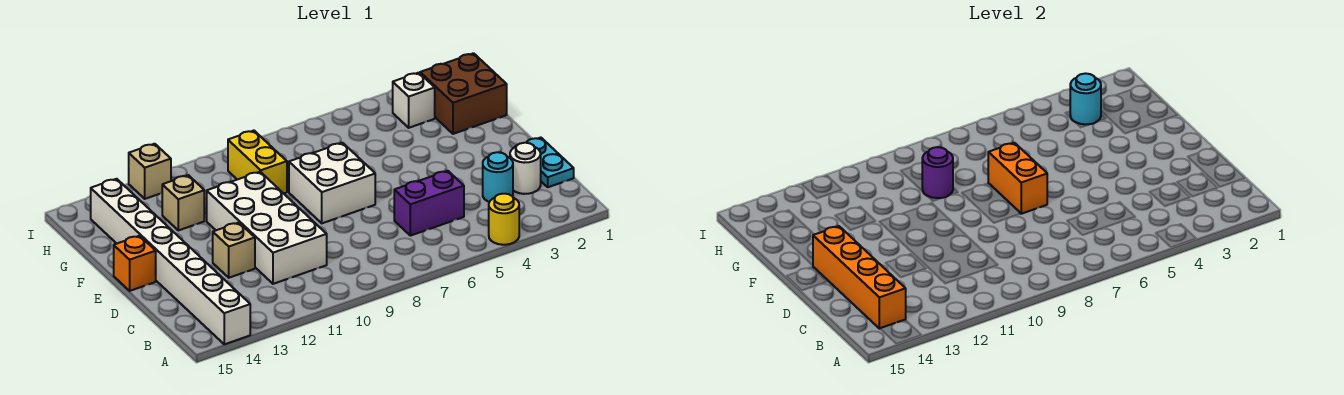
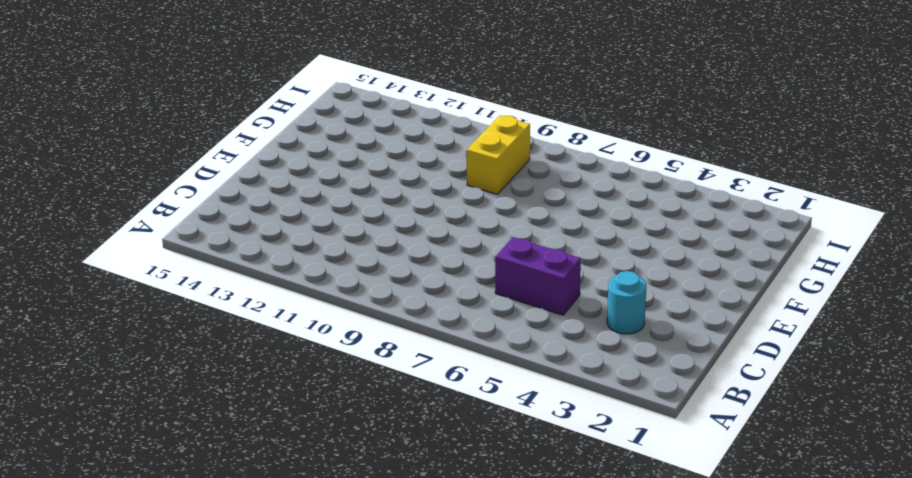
none -> yellow round brick A4 level 1
none -> white brick A14:H14 level 1
none -> cyan plate C1:D1 level 1

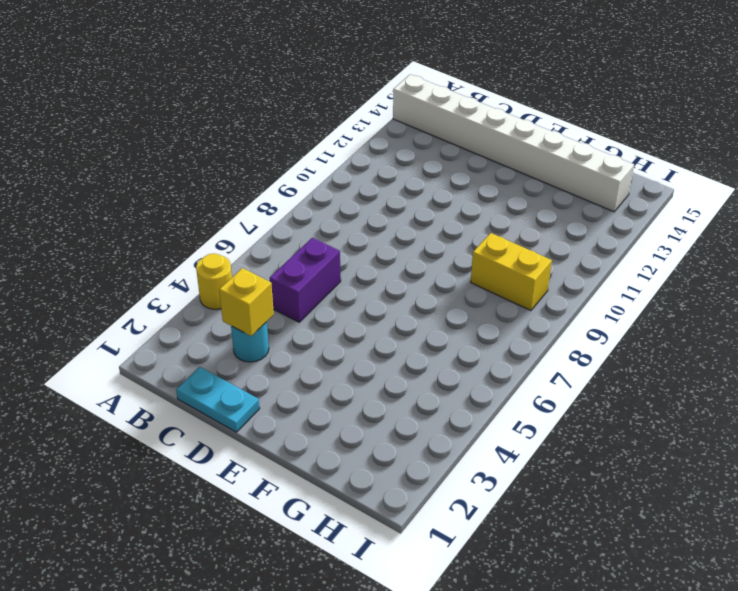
yellow brick C3 level 2 -> none
none -> white round brick C2 level 1
none -> white brick C10:F11 level 1
none -> tan brick D12 level 1

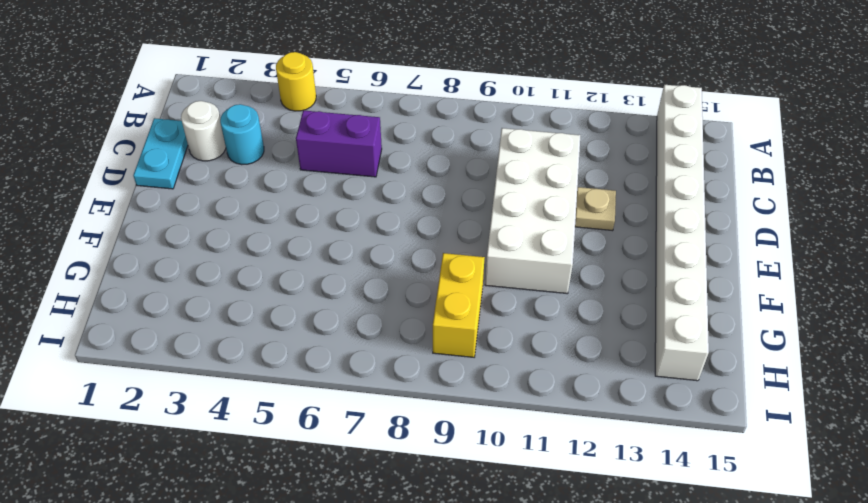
tan plate D12 level 1 -> tan brick D12 level 1
none -> white brick E7:F8 level 1
none -> orange brick E15 level 1
none -> brown brick G1:H2 level 1

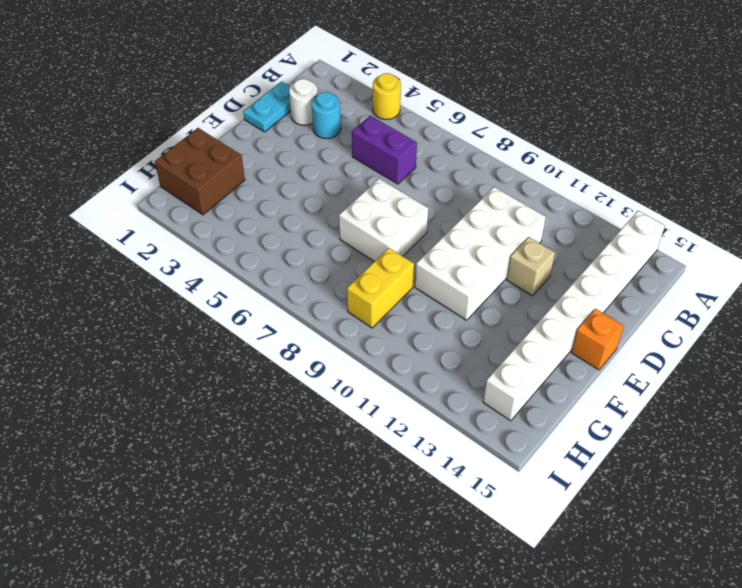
none -> tan brick G12 level 1
none -> white brick H3 level 1
none -> tan brick I12 level 1

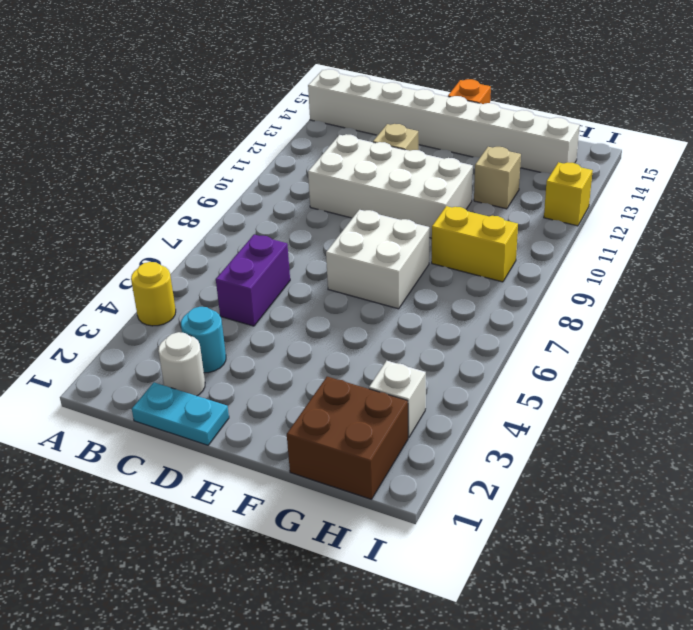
yellow brick I12 level 1 -> tan brick I12 level 1
none -> orange brick B14:E14 level 2
none -> orange brick E7:F7 level 2
none -> purple round brick G9 level 2

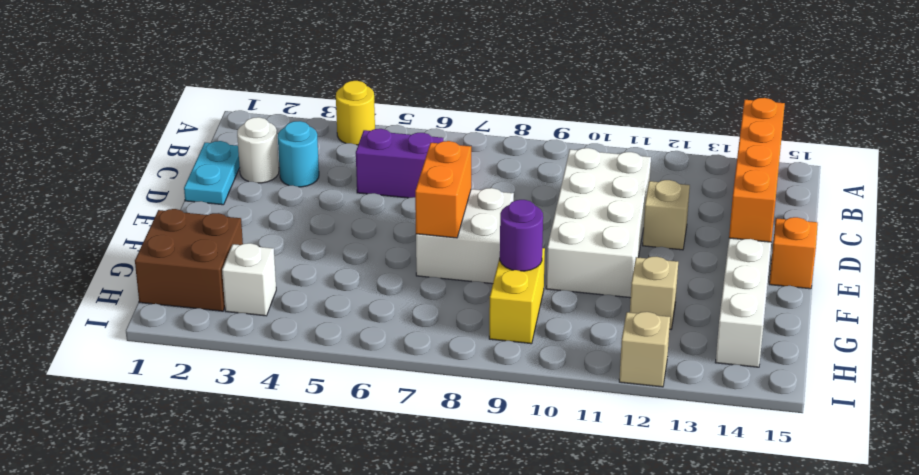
none -> cyan round brick H3 level 2

